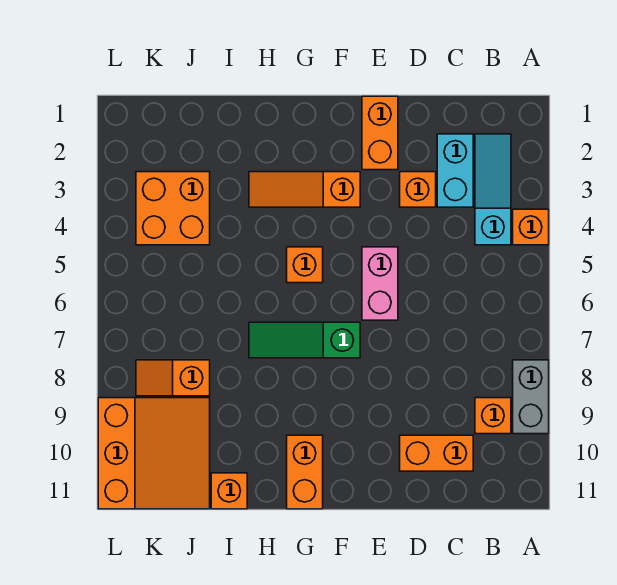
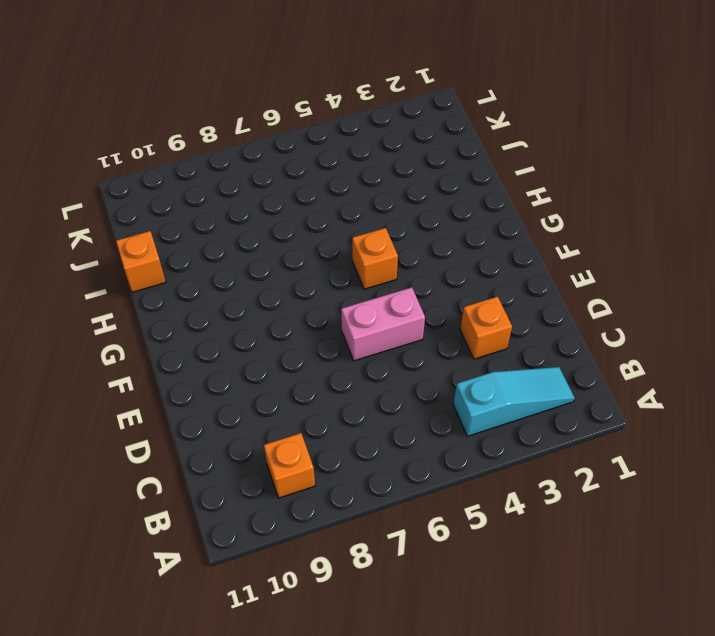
none -> orange brick A4 level 1
none -> grey brick A8:A9 level 1
none -> cyan brick C2:C3 level 1

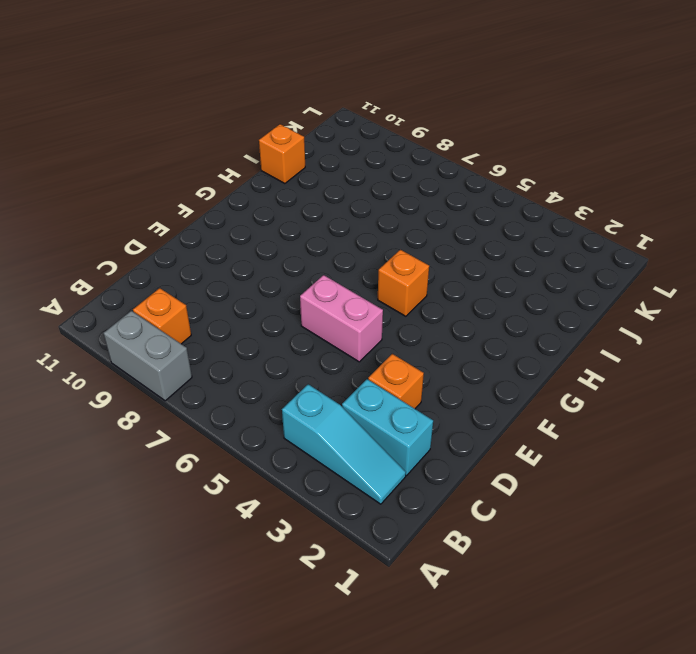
none -> orange brick A4 level 1
none -> orange brick C10:D10 level 1
none -> orange brick E1:E2 level 1

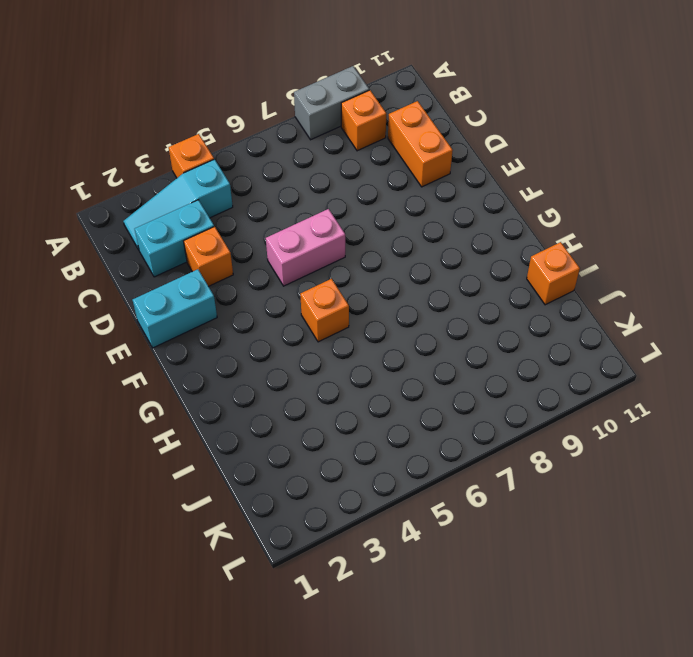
cyan brick E1:E2 level 1 -> orange brick E1:E2 level 1
none -> orange slope F3:H3 level 1 top F
none -> green slope F7:H7 level 1 top F
none -> orange brick G10:G11 level 1

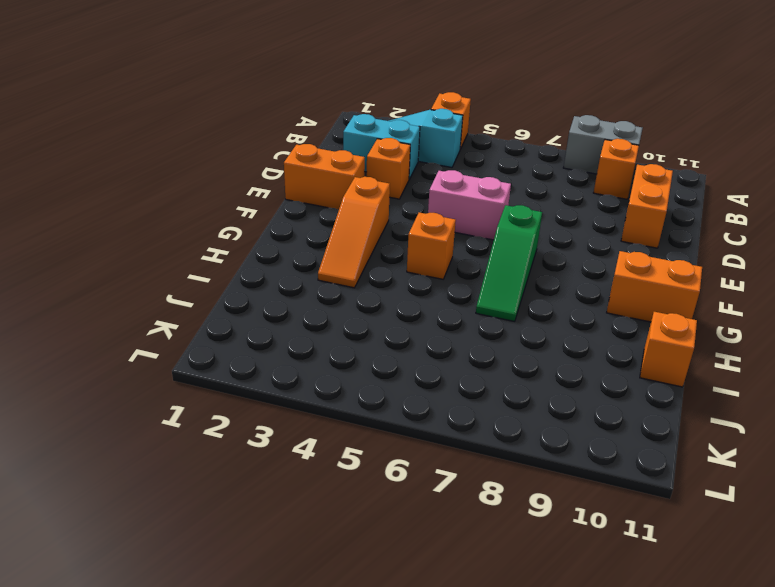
none -> orange brick J3:K4 level 1
none -> orange slope J8:K8 level 1 top J
none -> orange slope J9:L11 level 1 top L

